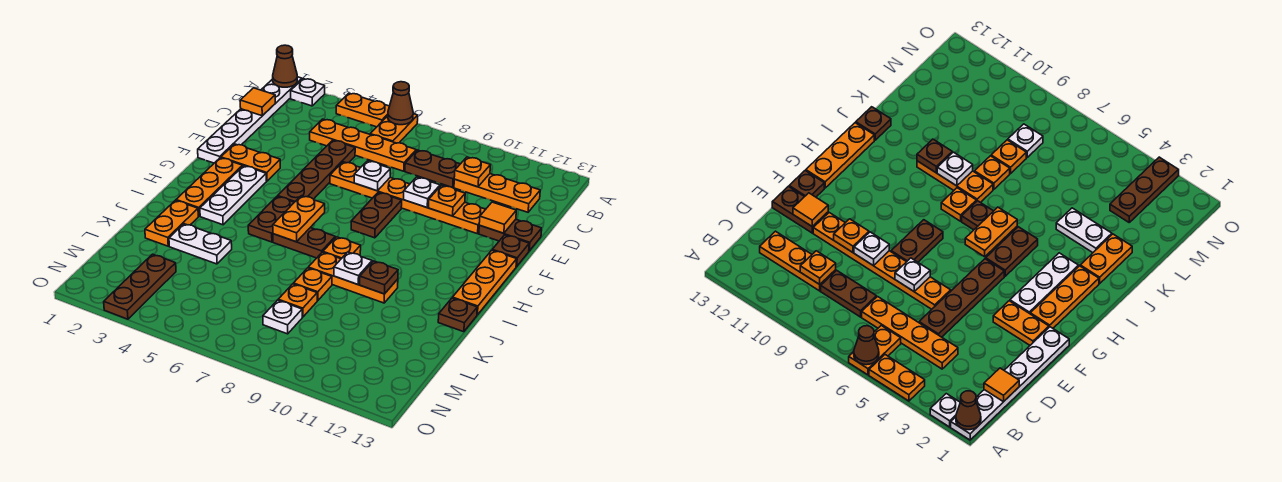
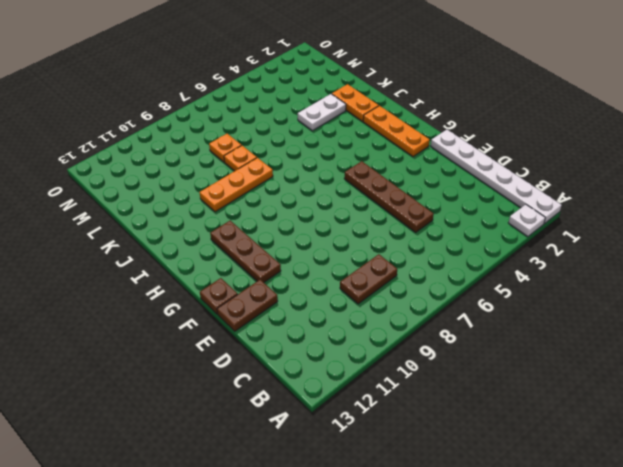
brown plate F11:H11 level 1 -> brown plate M3:O3 level 1
none -> orange plate A4:A5 level 1
none -> orange plate A6:B6 level 1
none -> orange plate C4:C7 level 1
none -> orange plate C10:C12 level 1

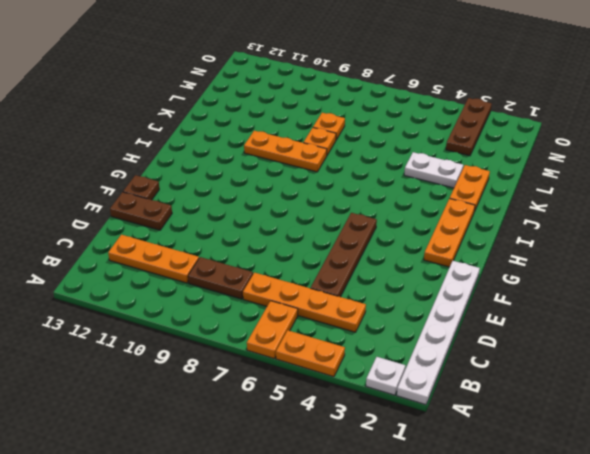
none -> orange plate E6:E11 level 1
none -> orange plate F2:F3 level 1
none -> brown plate F8:G8 level 1
none -> white plate G3:I3 level 1

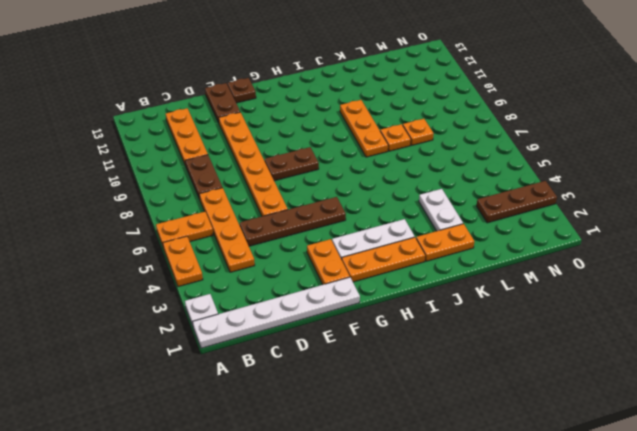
none -> orange plate G13:I13 level 1
none -> brown plate H5:I5 level 1
none -> brown plate I6:I7 level 1
none -> orange plate I8 level 1

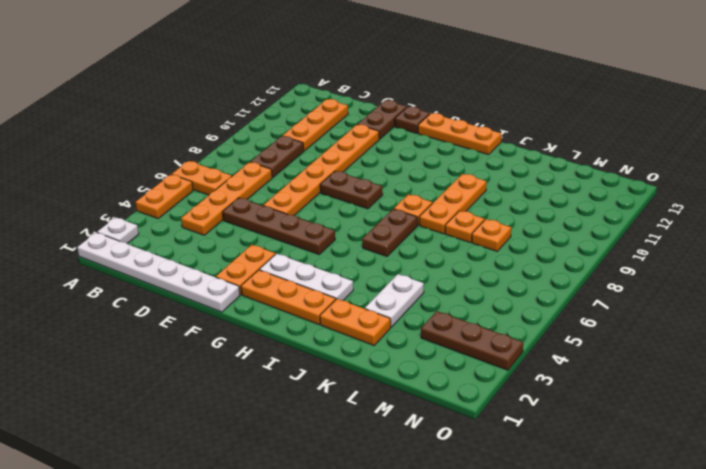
none -> brown plate H5:I5 level 1
none -> brown plate J13 level 1
none -> white plate M8 level 1
none -> brown cone A1 level 2

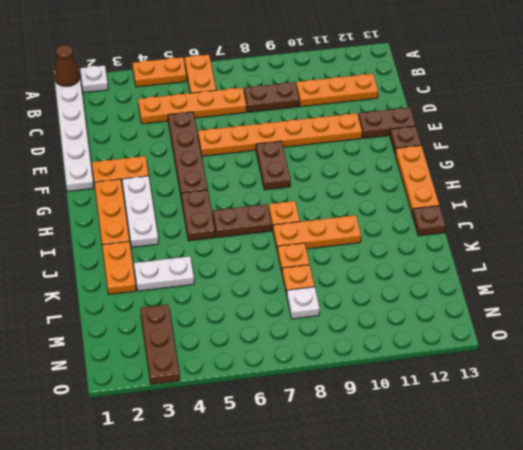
none -> brown cone A6 level 2
none -> orange tile C1 level 2
none -> orange plate C10 level 2
none -> white plate E7 level 2

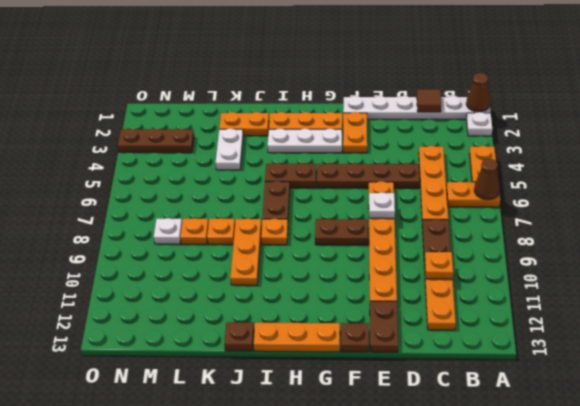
brown tile C1 level 2 -> orange tile C1 level 2
none -> white plate E9 level 2
none -> orange plate E10 level 2
none -> orange tile E12 level 2
none -> orange plate H6:I6 level 2

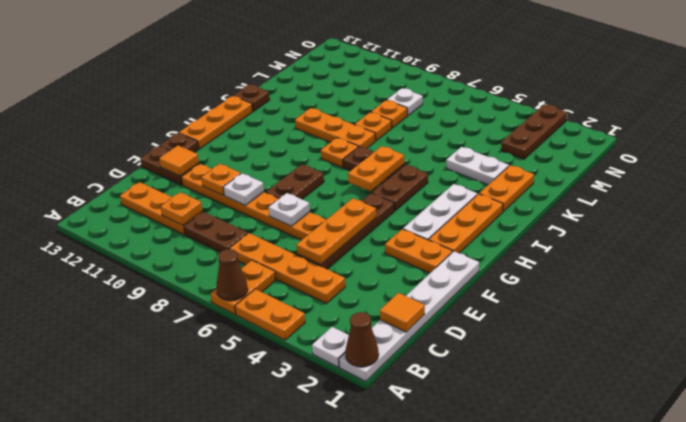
orange plate D5:F5 level 2 -> none
none -> white plate J9 level 2
none -> brown plate J10 level 2

